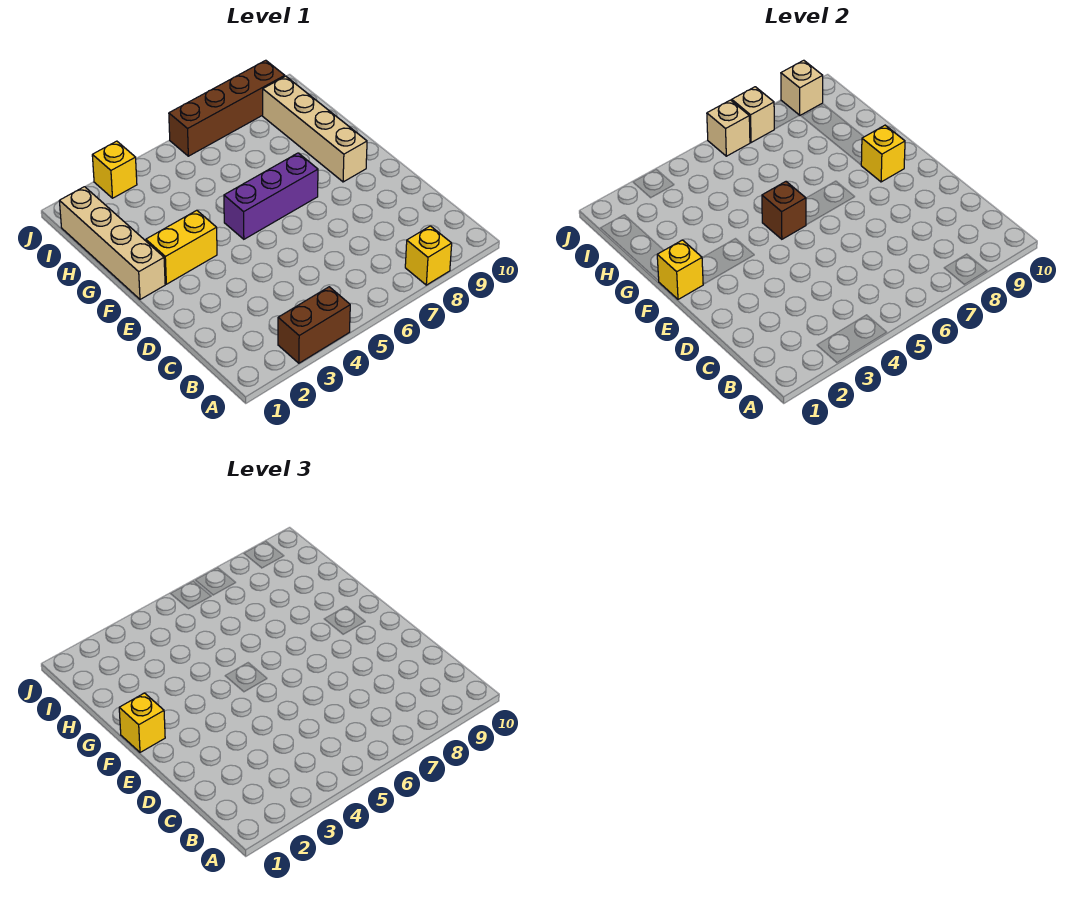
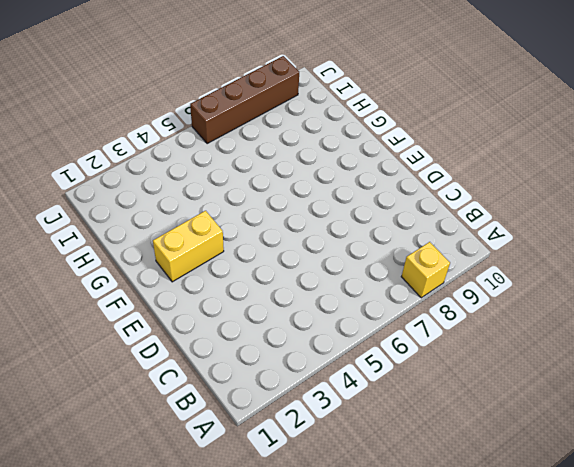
none -> brown brick A3:A4 level 1
none -> tan brick F1:I1 level 1
none -> purple brick F5:F7 level 1

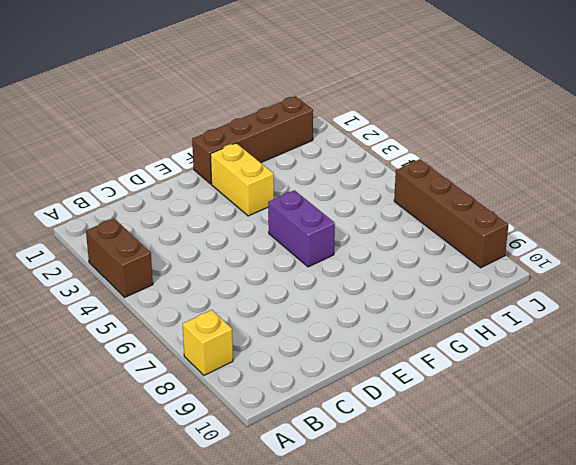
brown brick F1:I1 level 1 -> tan brick F1:I1 level 1
purple brick F5:F6 level 1 -> purple brick F5:F7 level 1
none -> tan brick F9:I9 level 1
none -> yellow brick J3 level 1
none -> yellow brick F1 level 2

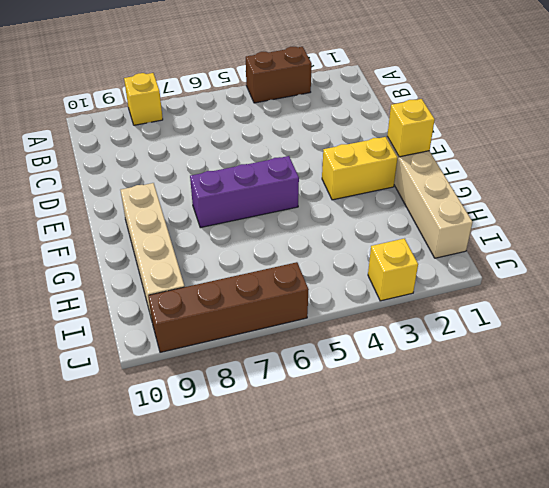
none -> brown brick F5 level 2
none -> yellow brick F9 level 2
none -> tan brick J6 level 2

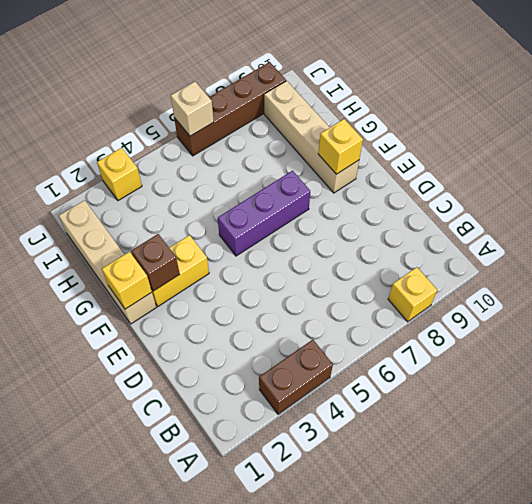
brown brick F2 level 2 -> brown brick F5 level 2
none -> tan brick J7 level 2
none -> tan brick J9 level 2
none -> yellow brick F1 level 3

